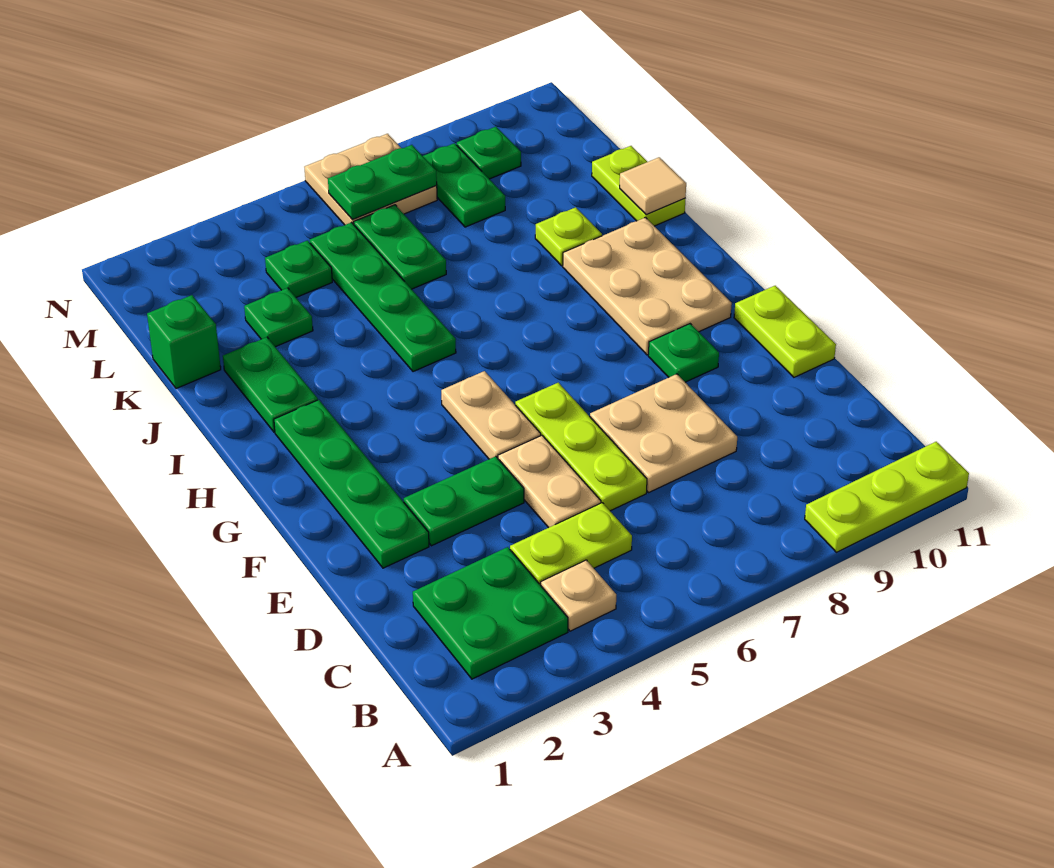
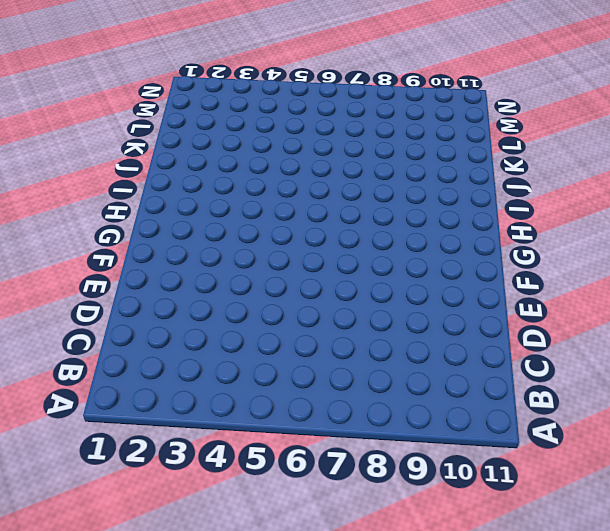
none -> lime plate A9:A11 level 1
none -> green plate B2:C3 level 1
none -> tan plate B4 level 1

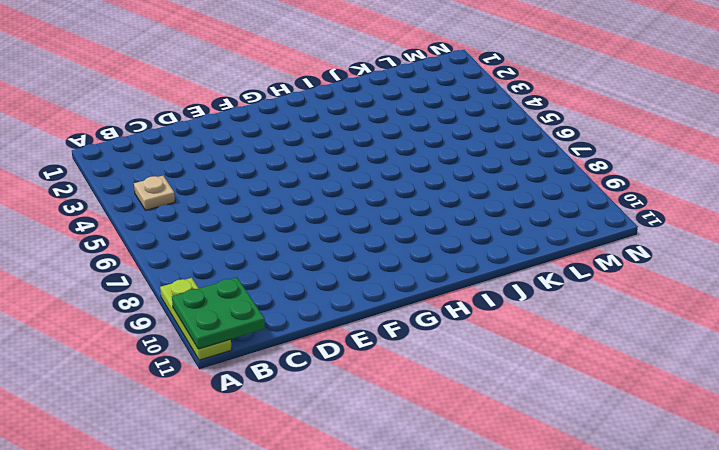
green plate A10:B11 level 2 -> green plate B2:C3 level 1
none -> lime plate C4:C5 level 1
none -> tan plate D5:E5 level 1
none -> lime plate D6:F6 level 1

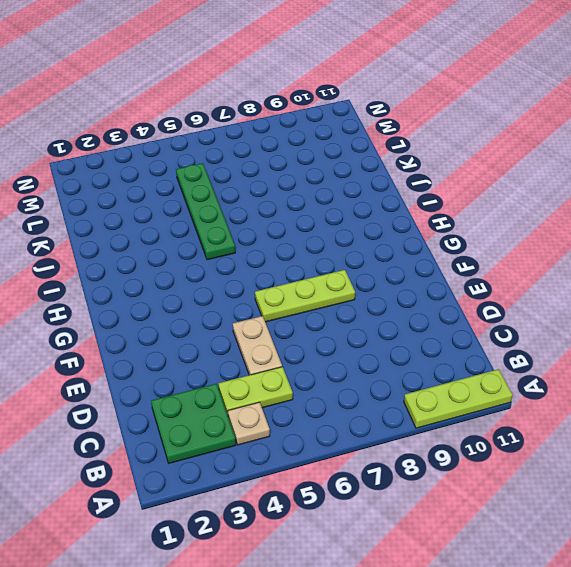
lime plate F6:F8 level 1 -> lime plate D6:F6 level 1
none -> tan plate D7:E8 level 1
none -> green plate E2:H2 level 1
none -> green plate E3:E4 level 1

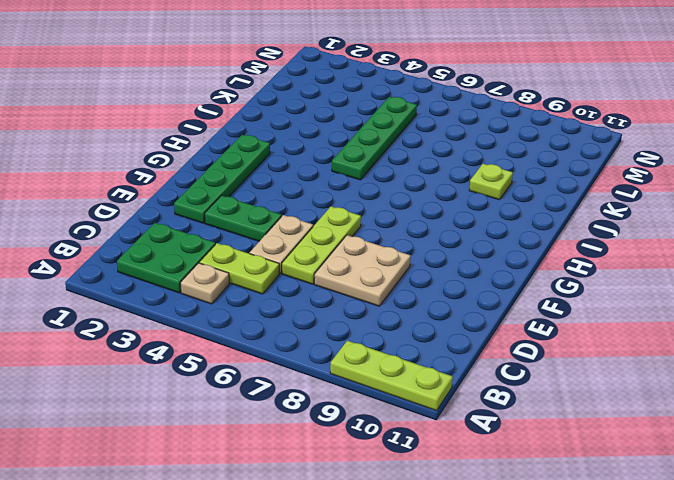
none -> lime plate E11:F11 level 1
none -> tan plate F5:G5 level 1
none -> green plate F9 level 1

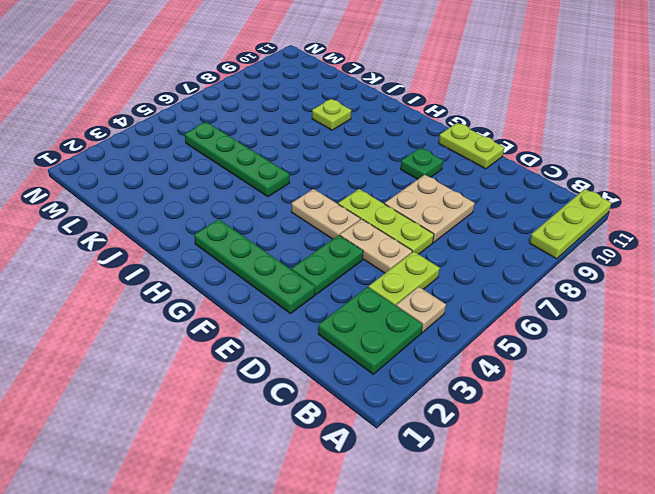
none -> tan plate G9:I10 level 1
none -> green plate I2:J2 level 1
none -> lime plate J11:K11 level 1

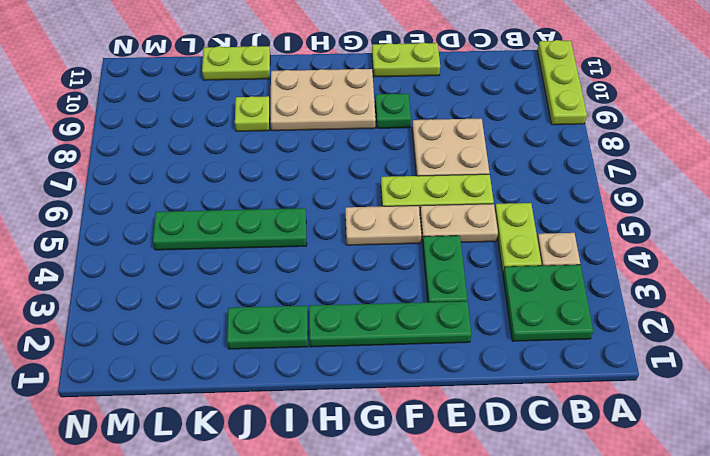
none -> green brick K1 level 1
none -> green plate K3 level 1
none -> green plate K6:L6 level 1

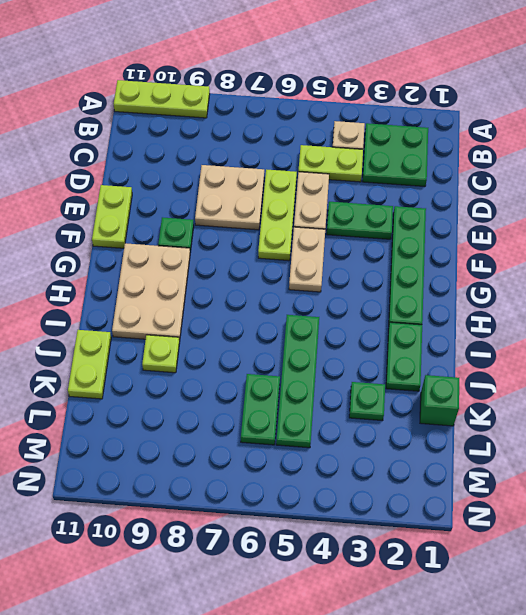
none -> green plate L4 level 1
none -> green plate L8:M8 level 1
none -> tan plate M6:N7 level 1

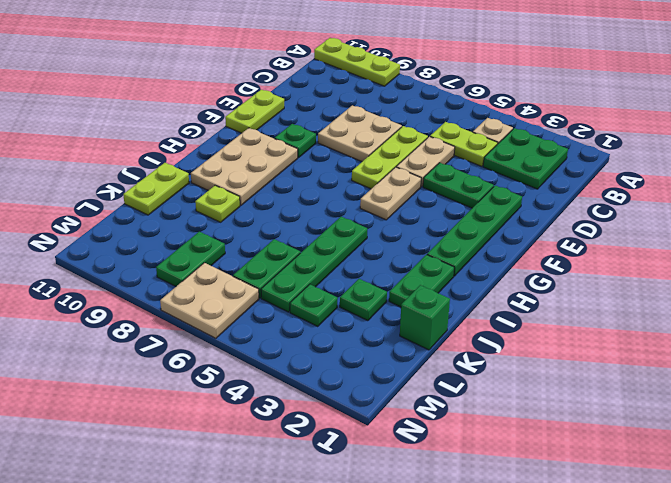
none -> green plate M9 level 1
none -> tan tile J11 level 2
none -> green plate M6:M7 level 2

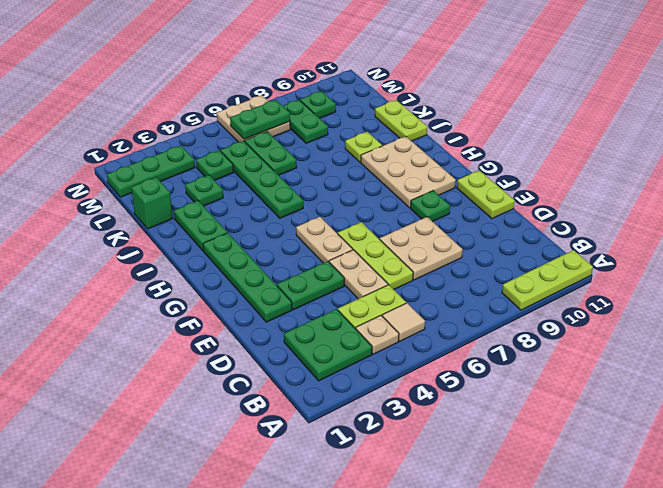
tan tile B5 level 1 -> tan tile J11 level 2
green plate M1:M3 level 1 -> none

